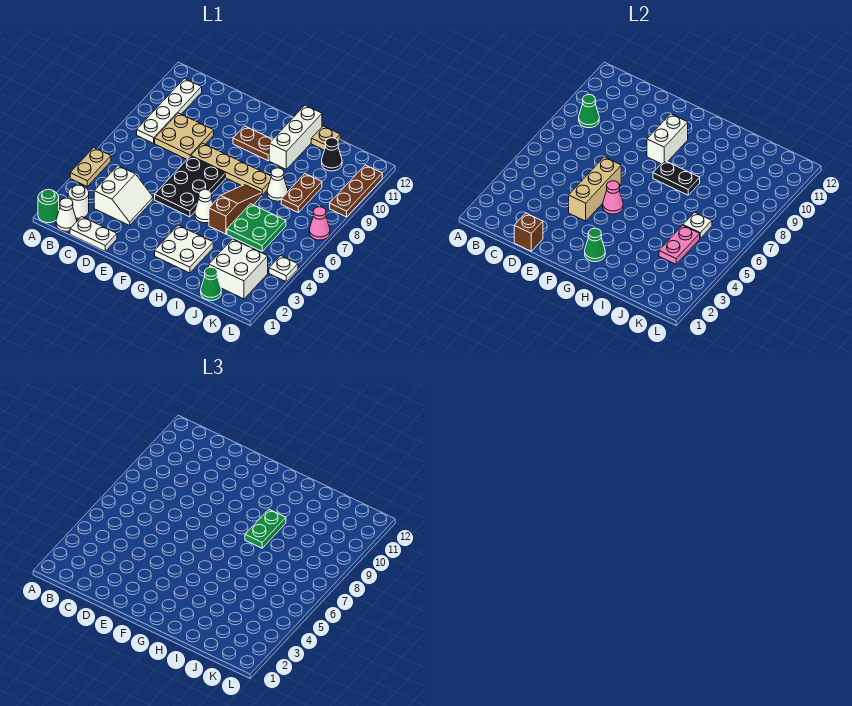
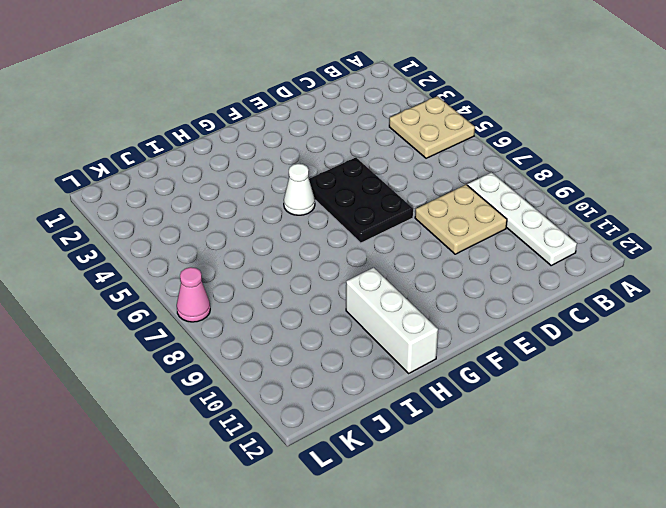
tan plate A4:B5 level 1 -> tan plate A4:A5 level 1
none -> green round brick A1 level 1
none -> white cone B1 level 1
none -> white round brick B2 level 1
none -> white plate C1:D1 level 1

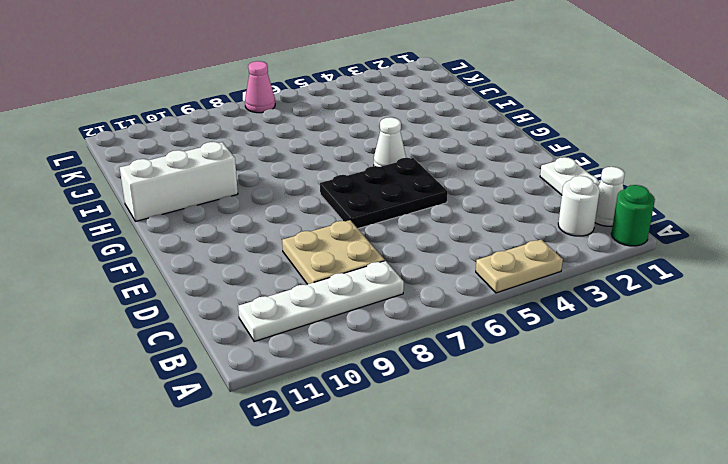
none -> white slope C3:D4 level 1 top C
none -> tan plate E8:H8 level 1
none -> brown plate F10:G10 level 1
none -> white plate G2:H3 level 1

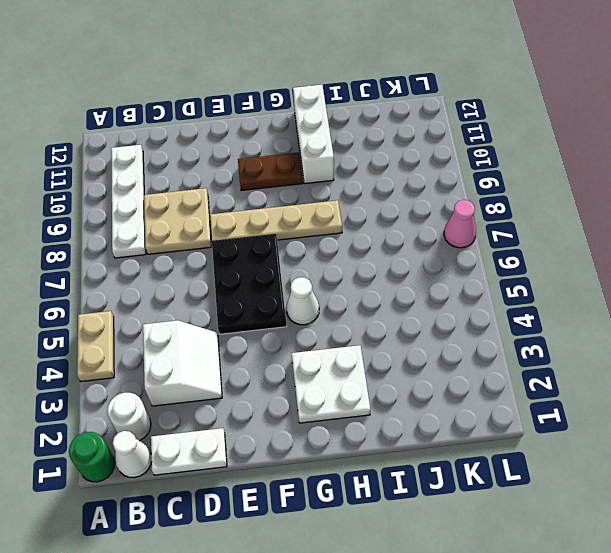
none -> brown slope H5:H7 level 1 top 5
none -> green plate I5:J6 level 1
none -> white cone I8 level 1
none -> tan plate I12 level 1

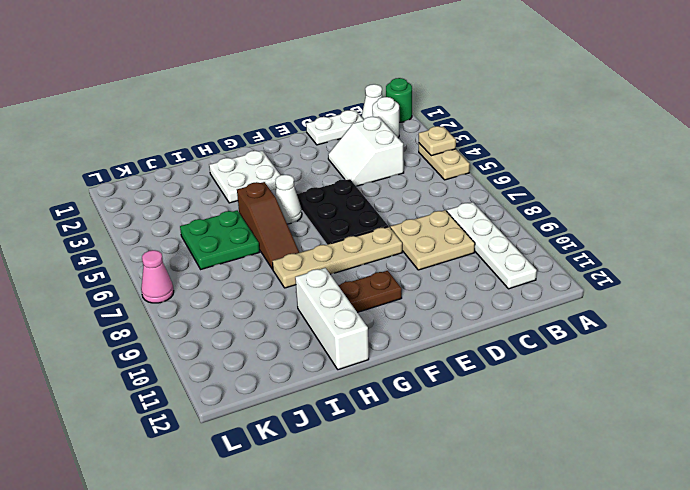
tan plate A4 level 2 -> tan plate I12 level 1
none -> white cone I8 level 1
none -> green cone J1 level 1
none -> white brick J2:K3 level 1
none -> brown plate J8:J9 level 1

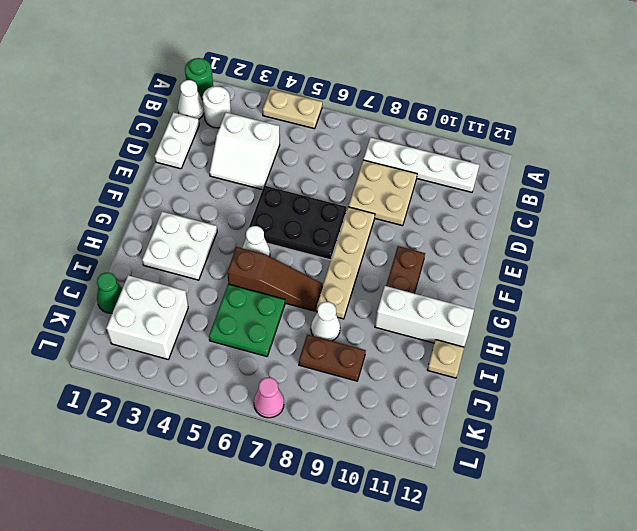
none -> black cone J11 level 1
none -> white plate L4 level 1
none -> brown plate L9:L11 level 1
none -> green cone B9 level 2

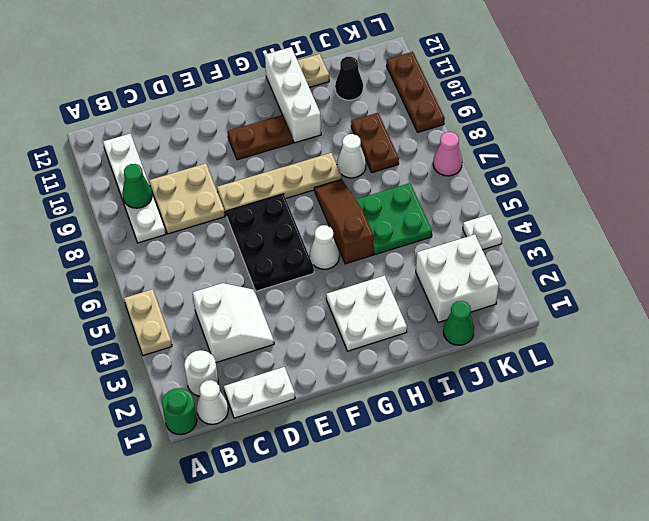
none -> brown brick D1 level 2
none -> tan brick E4:E6 level 2
none -> pink cone F5 level 2
none -> white brick F9:F10 level 2

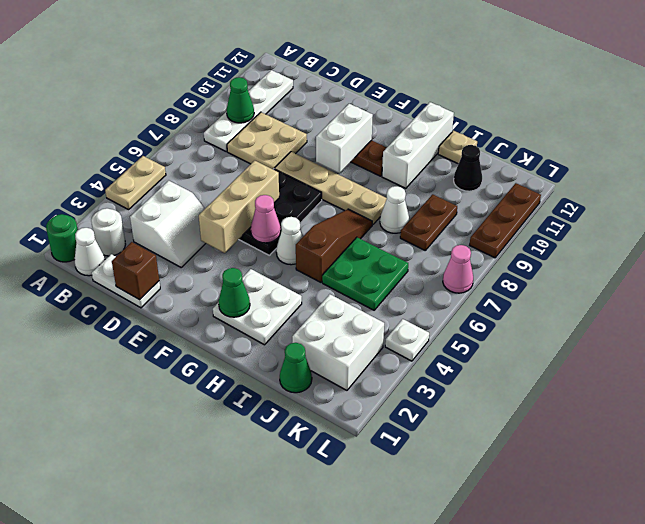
none -> black plate G8:H8 level 2
none -> pink plate J4:J5 level 2
none -> white plate J6 level 2
none -> green plate H8:H9 level 3

